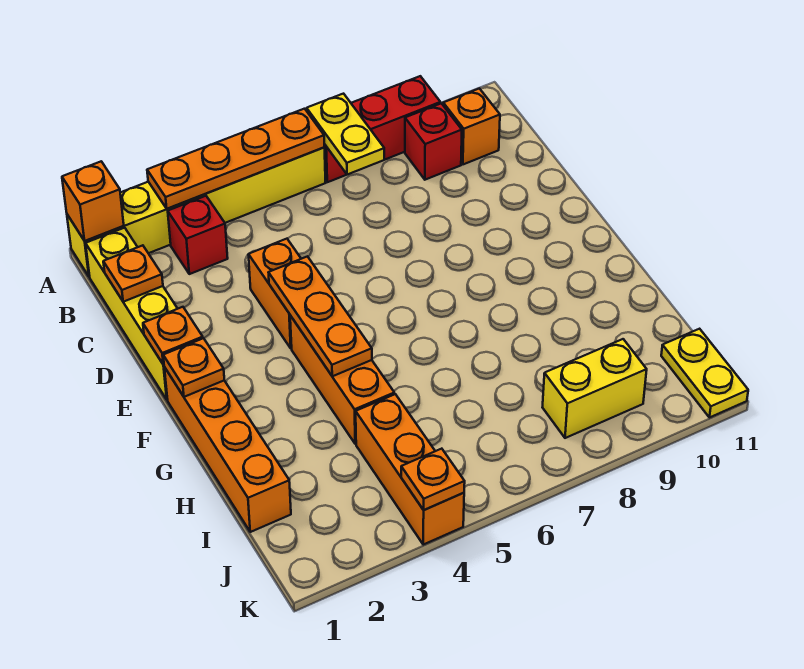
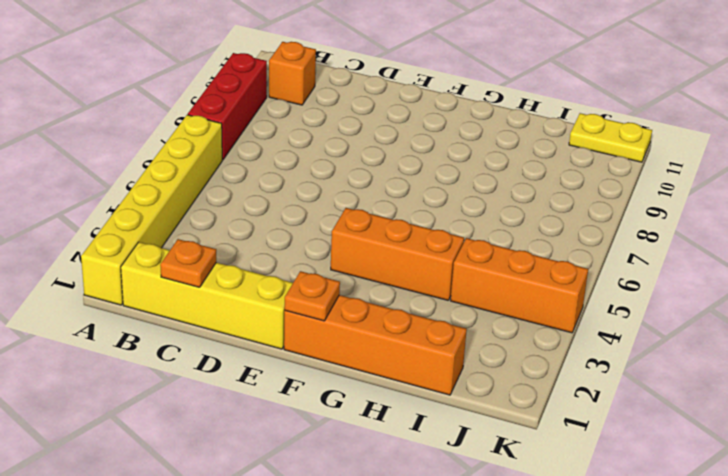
none -> red brick B3 level 1
none -> red brick B9 level 1
none -> orange brick D4:E4 level 1

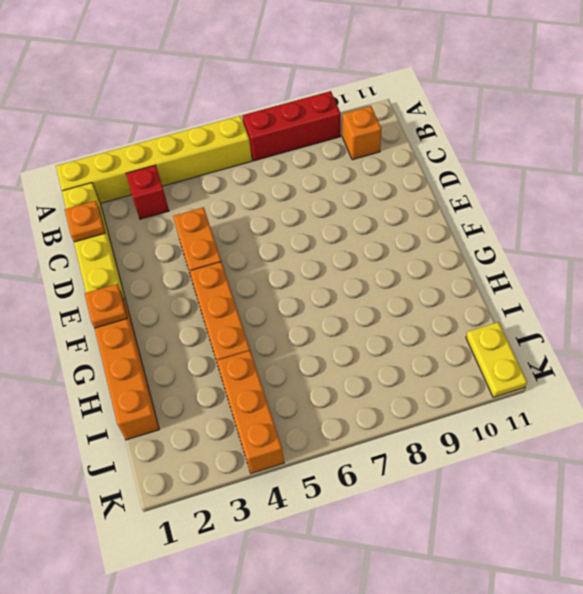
none -> red brick B9 level 1
none -> yellow brick J8:J9 level 1
none -> orange brick A1 level 2

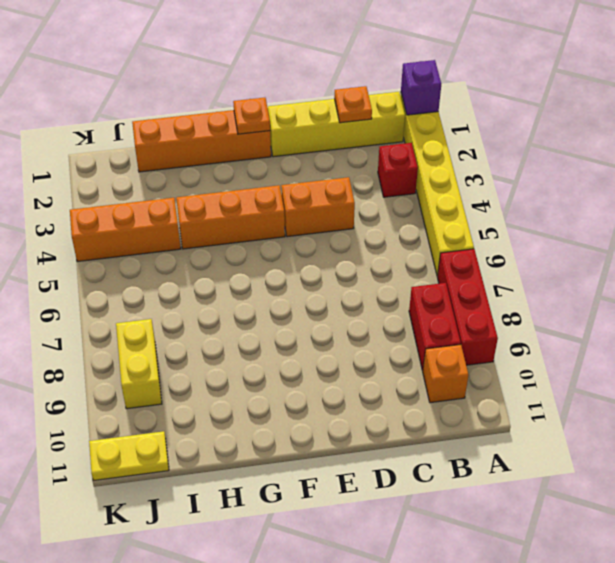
purple brick A1 level 2 -> orange brick A1 level 2
red brick B8:B9 level 1 -> red brick B9 level 1
none -> orange plate A3:A6 level 2
none -> yellow plate A7:B7 level 2
none -> orange plate E1 level 2

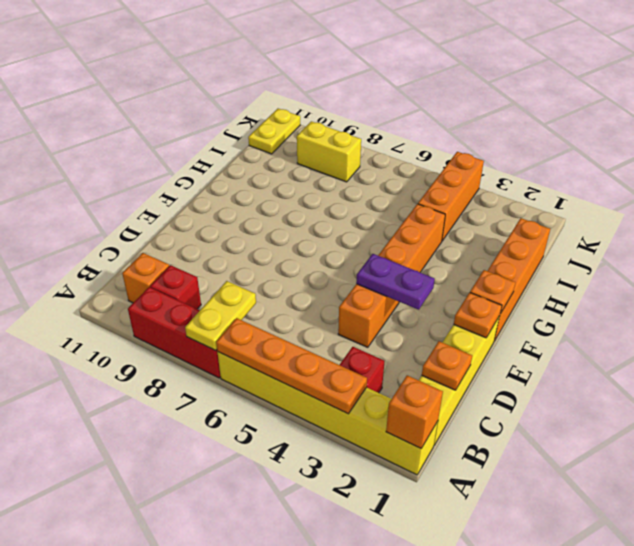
purple plate E3:E4 level 2 -> orange plate E4:G4 level 2
none -> orange plate K4 level 2

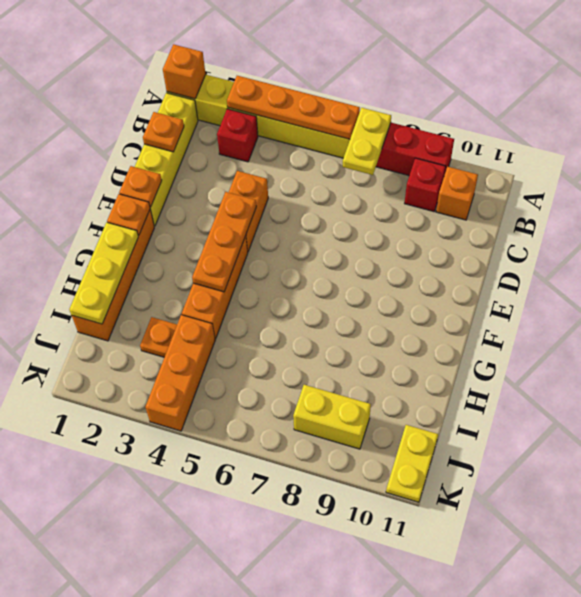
yellow plate G1:I1 level 2 -> none
orange plate I3 level 1 -> orange plate K4 level 2

